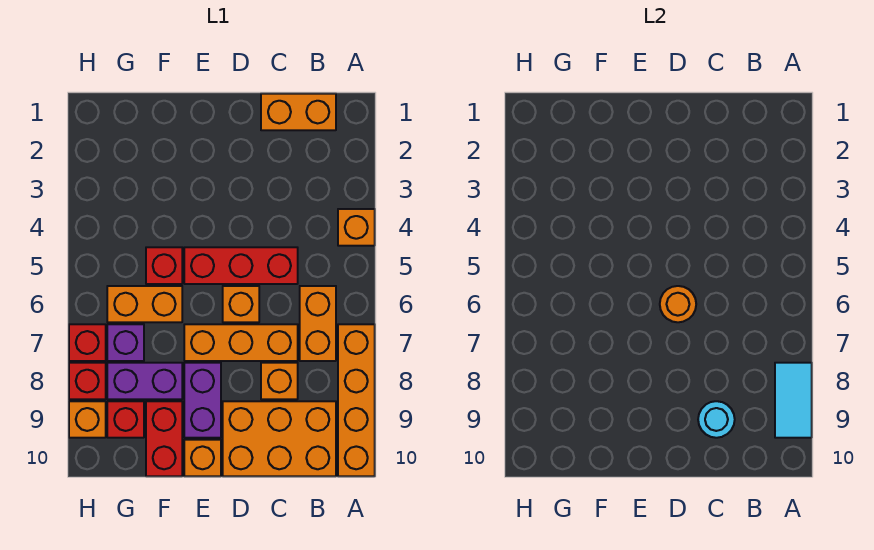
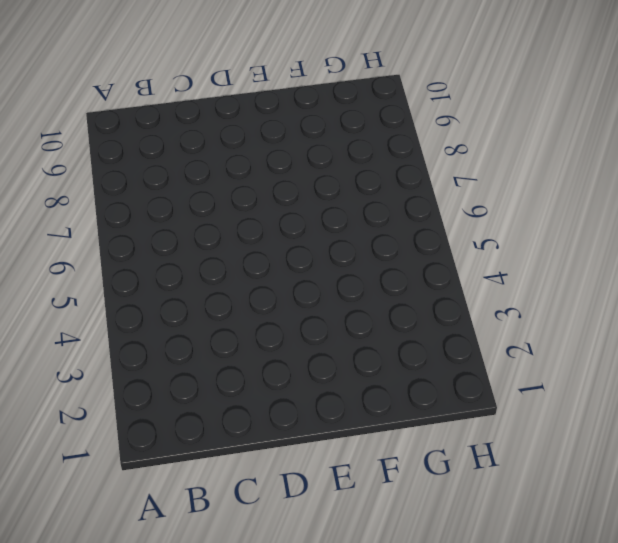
none -> orange brick A4 level 1
none -> orange brick A7:A10 level 1
none -> orange brick B1:C1 level 1

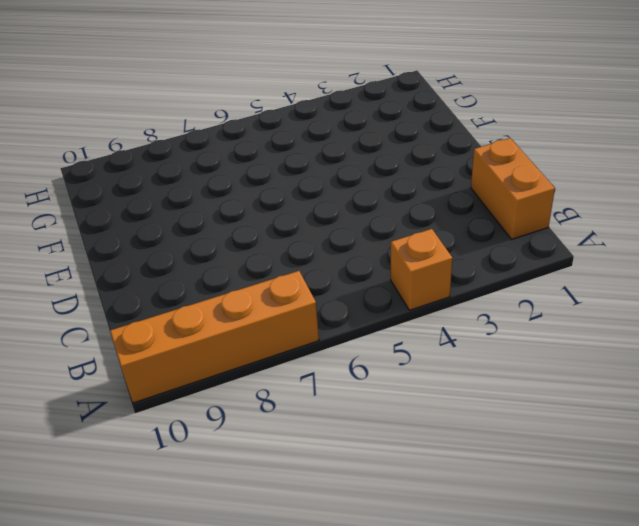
none -> orange brick B6:B7 level 1
none -> orange brick B9:D10 level 1
none -> red brick C5:E5 level 1

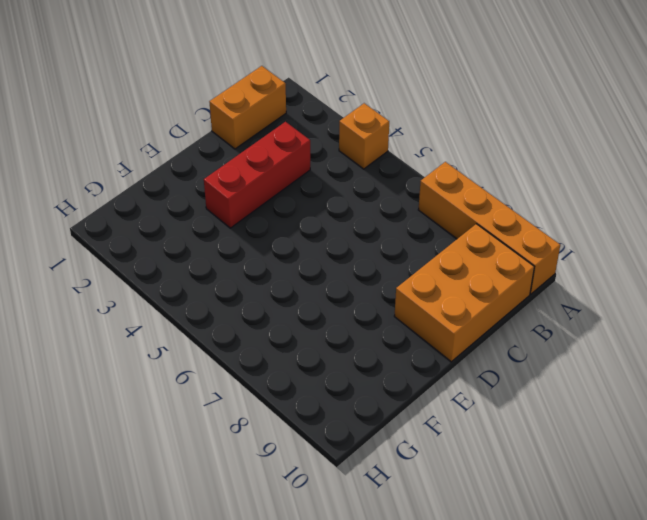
red brick C3:E3 level 1 -> red brick C5:E5 level 1
none -> orange brick B6:B7 level 1
none -> orange brick C7:E7 level 1
none -> orange brick C8 level 1

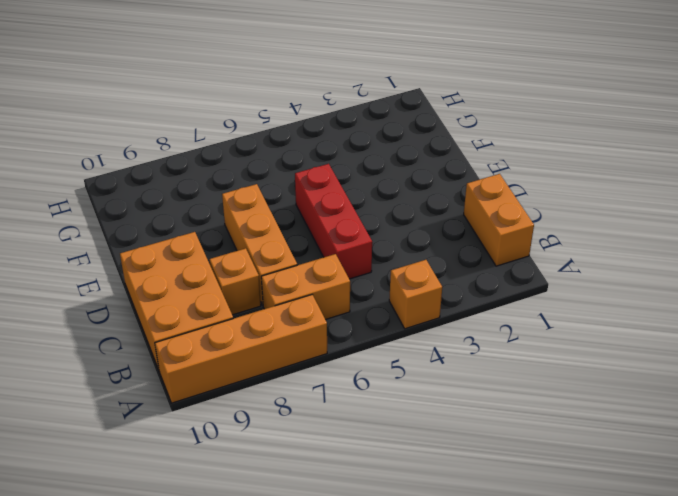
none -> orange brick D6 level 1
none -> purple brick E8:E9 level 1
none -> orange brick E10 level 1

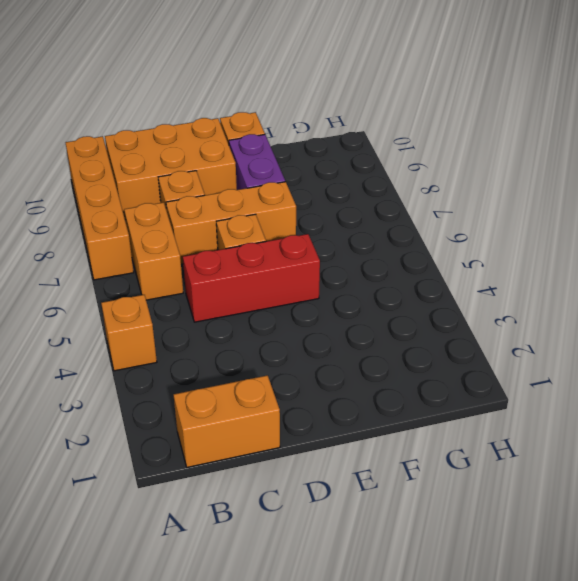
none -> red brick F5 level 1
none -> orange brick F6:G6 level 1
none -> purple brick F8:G8 level 1

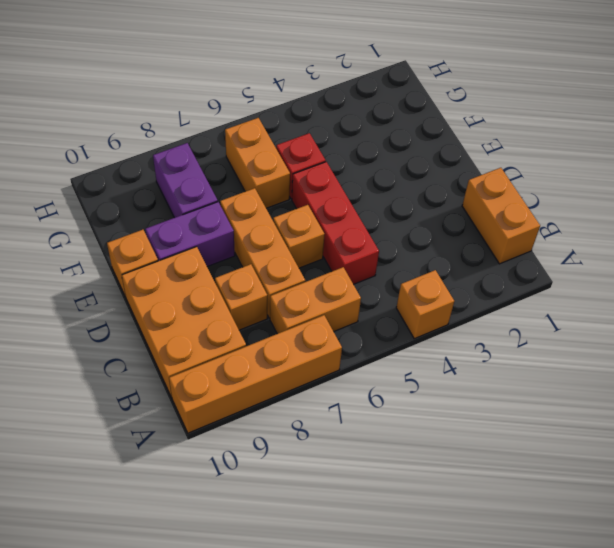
none -> red brick F9:F10 level 1
none -> purple brick G7 level 1
none -> red brick G9 level 1

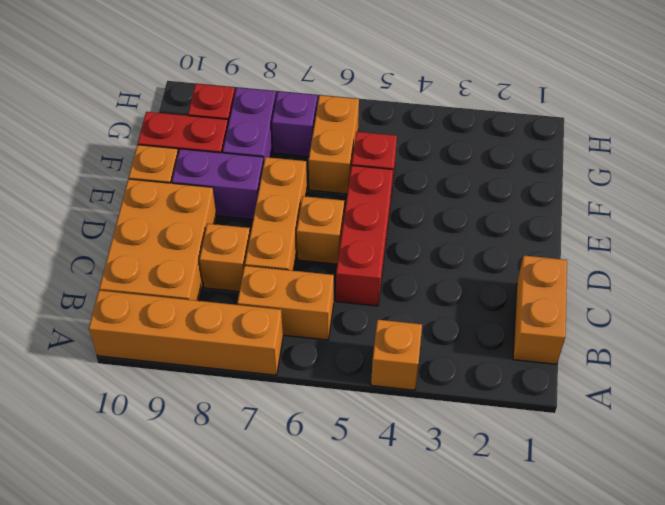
none -> red brick H7 level 1
none -> red brick H8 level 1
none -> orange brick H9 level 1

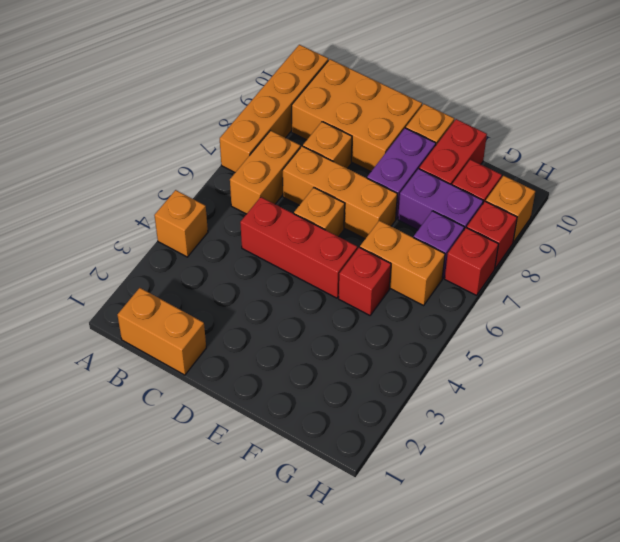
none -> cyan tile A8:A9 level 2
none -> cyan round brick C9 level 2
none -> orange round brick D6 level 2

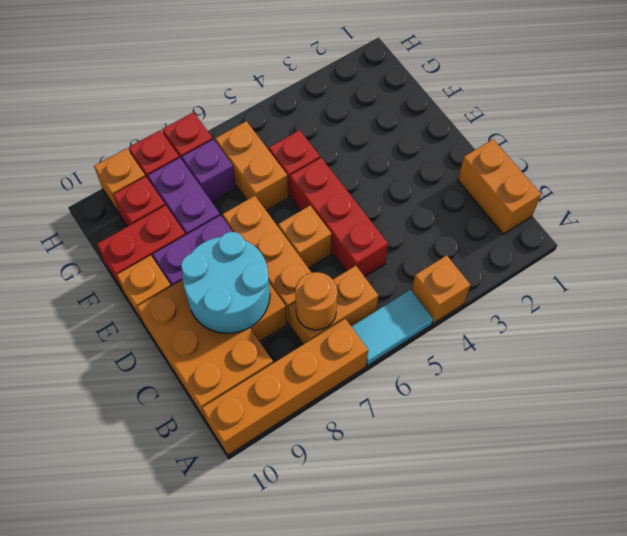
cyan tile A5:A6 level 1 -> cyan tile A8:A9 level 2
orange round brick B7 level 2 -> orange round brick D6 level 2
cyan round brick C8:D9 level 2 -> cyan round brick C9 level 2

